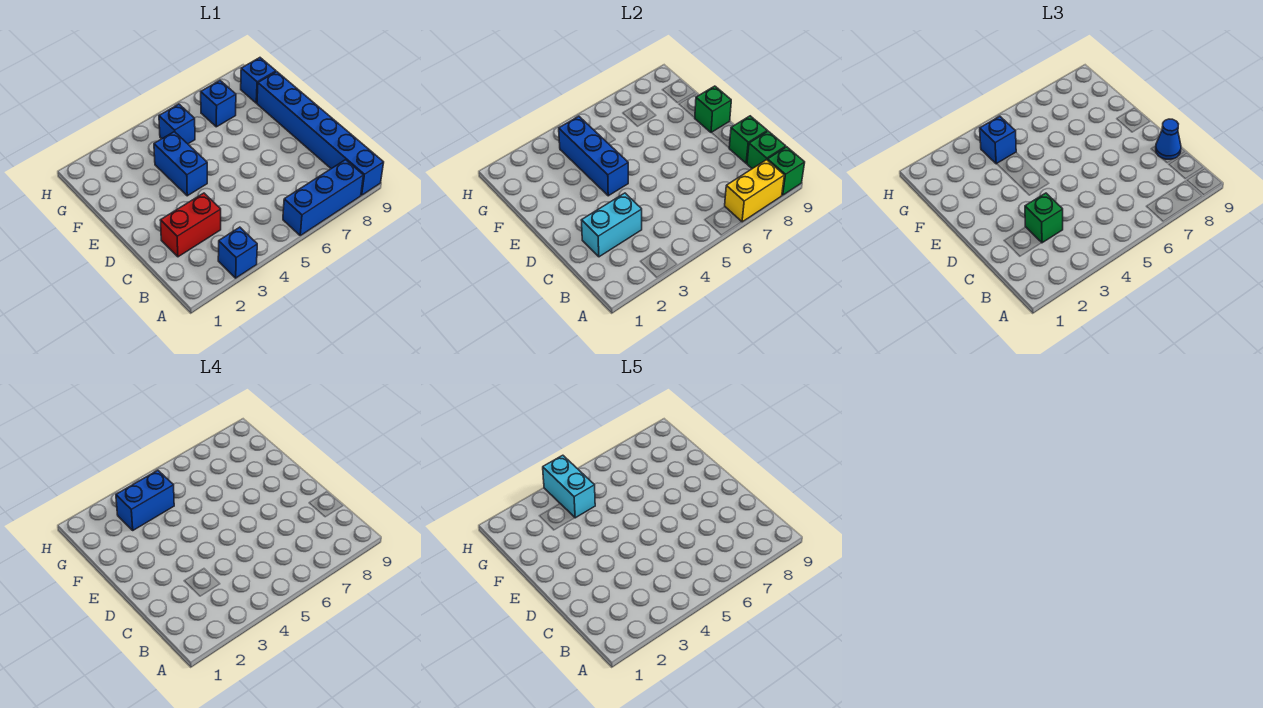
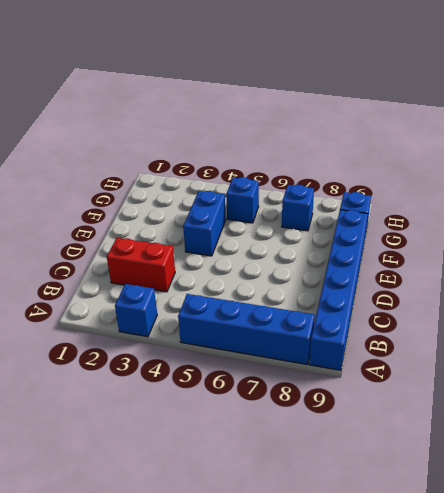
blue brick A5:A8 level 1 -> blue brick A6:A8 level 1
none -> yellow brick A7:A8 level 2
none -> green brick A9 level 2
none -> green brick B9 level 2

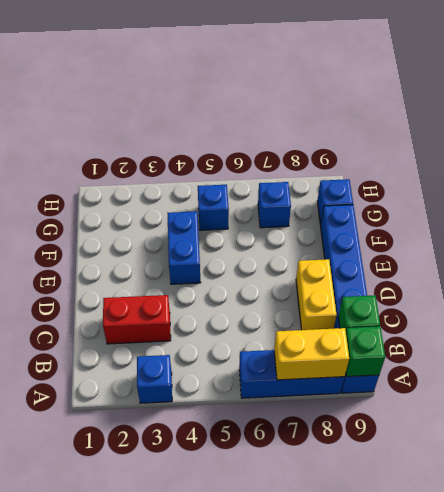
yellow brick C8:D8 level 1 -> none
none -> cyan brick C2:C3 level 2
none -> green brick C9 level 2
none -> blue brick E4:G4 level 2

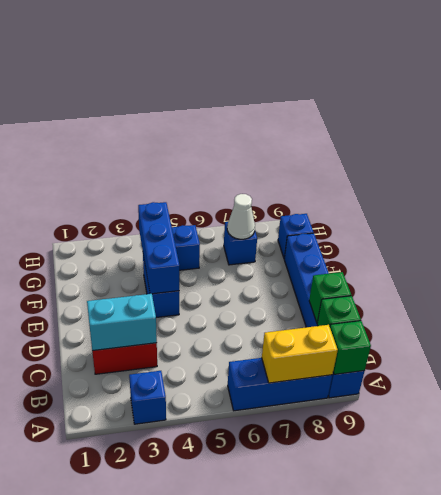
white cone G7 level 2 -> none
none -> green brick E9 level 2
none -> green brick C3 level 3
none -> blue cone C9 level 3

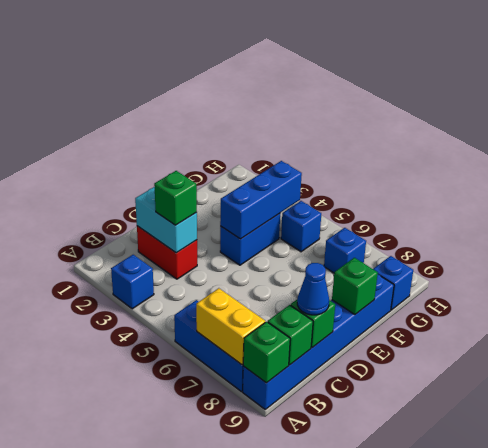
none -> blue brick G4 level 3
none -> blue brick G3:G4 level 4
none -> cyan brick G4:H4 level 5

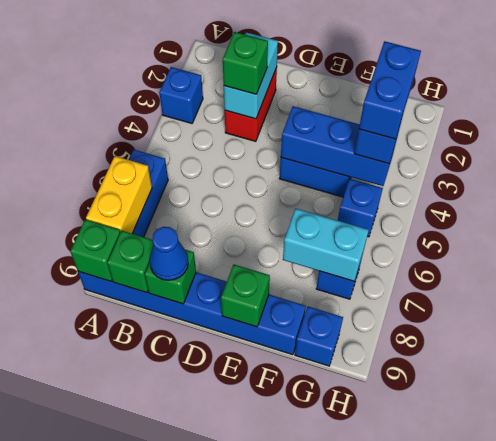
cyan brick F7:G7 level 2 -> cyan brick G4:H4 level 5

